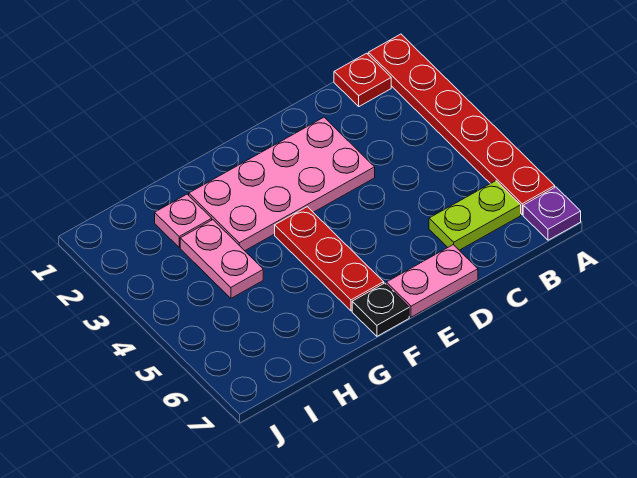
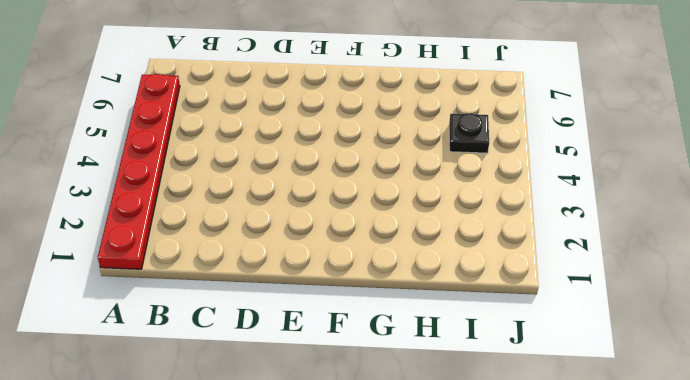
black plate I5 level 1 -> black plate F7 level 1
none -> purple plate A7 level 1
none -> red plate B1 level 1

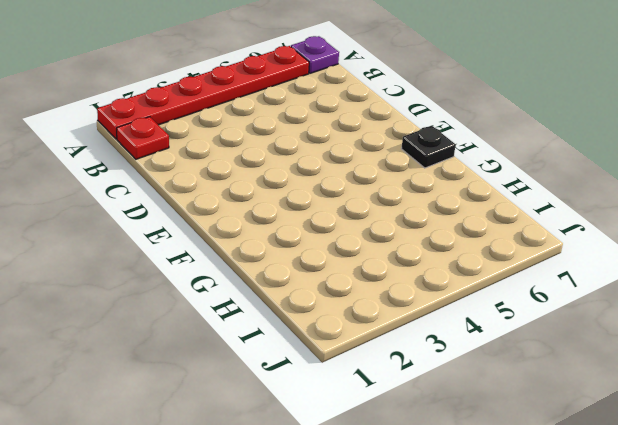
none -> lime plate B6:C6 level 1
none -> pink plate D2:G3 level 1

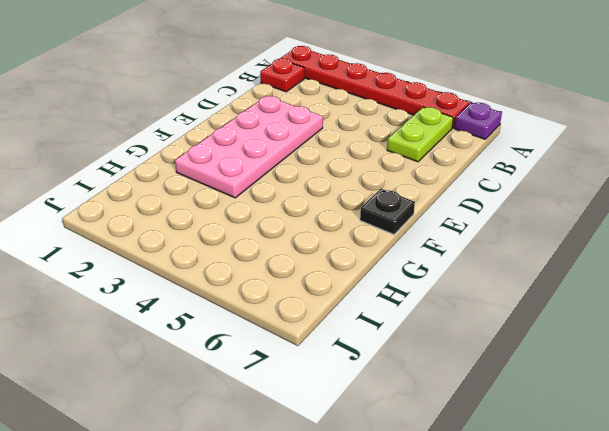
none -> pink plate D7:E7 level 1
none -> red plate F4:F6 level 1

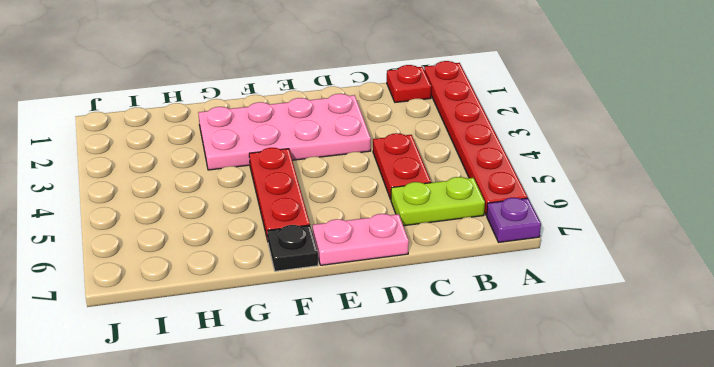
red plate C4:C5 level 1 -> none
none -> pink plate H2 level 1
none -> pink plate H3:H4 level 1

